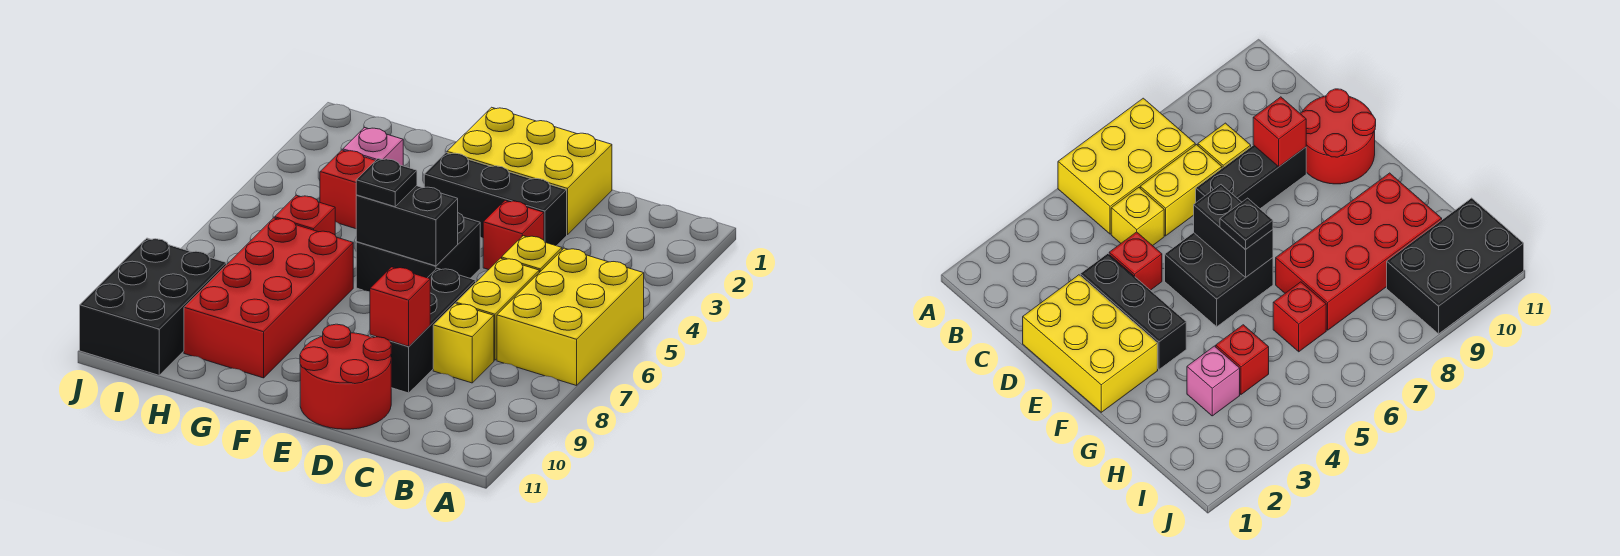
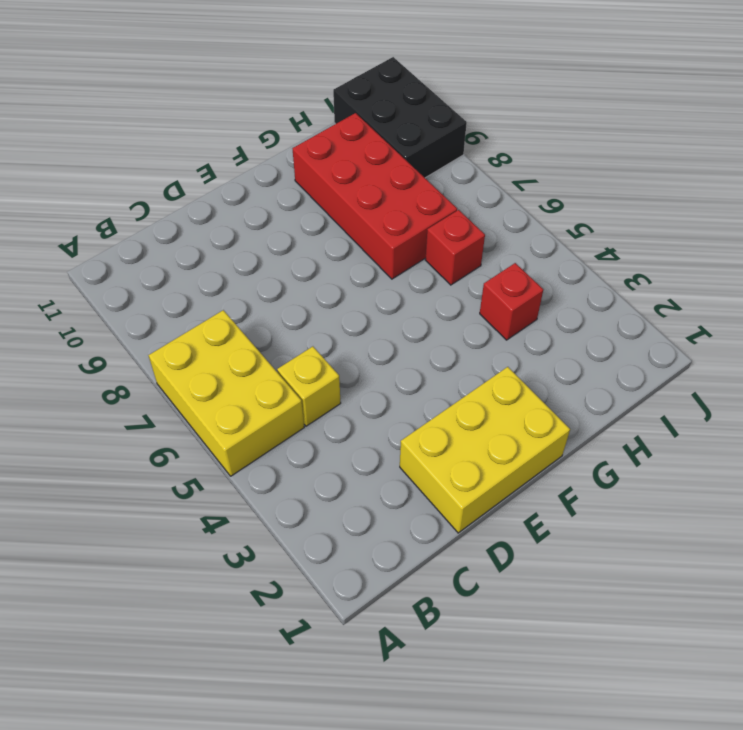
none -> yellow brick C6:C7 level 1
none -> yellow brick C8 level 1
none -> black brick D3:F3 level 1

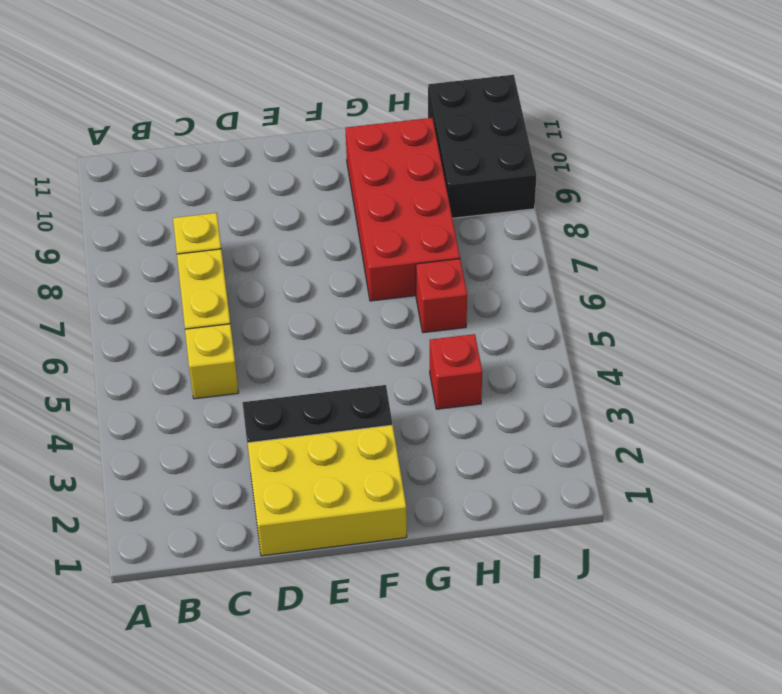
none -> yellow brick A5:B7 level 1
none -> red brick D4 level 1
none -> black brick D7:D9 level 1

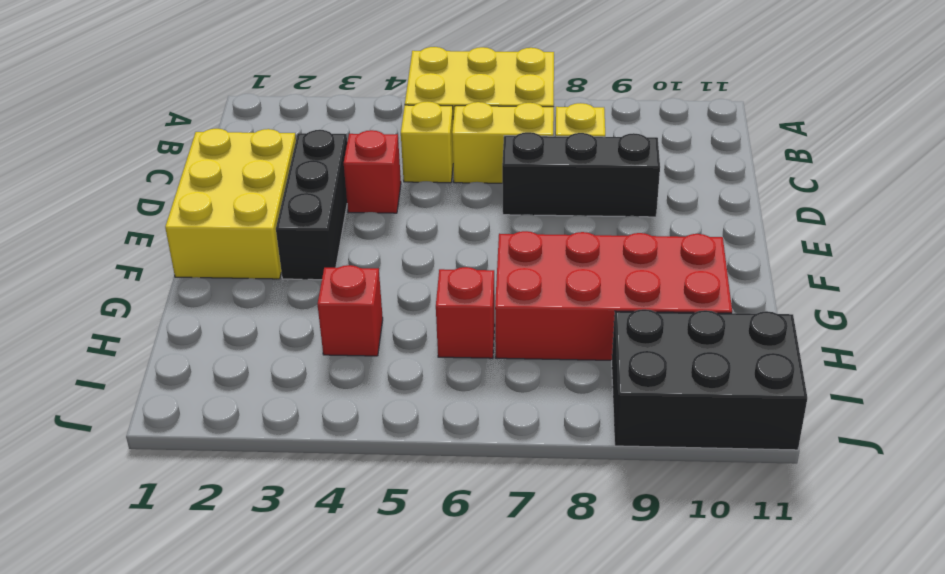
none -> red round brick D10:E11 level 1
none -> black brick E5:F6 level 1
none -> pink brick H3 level 1

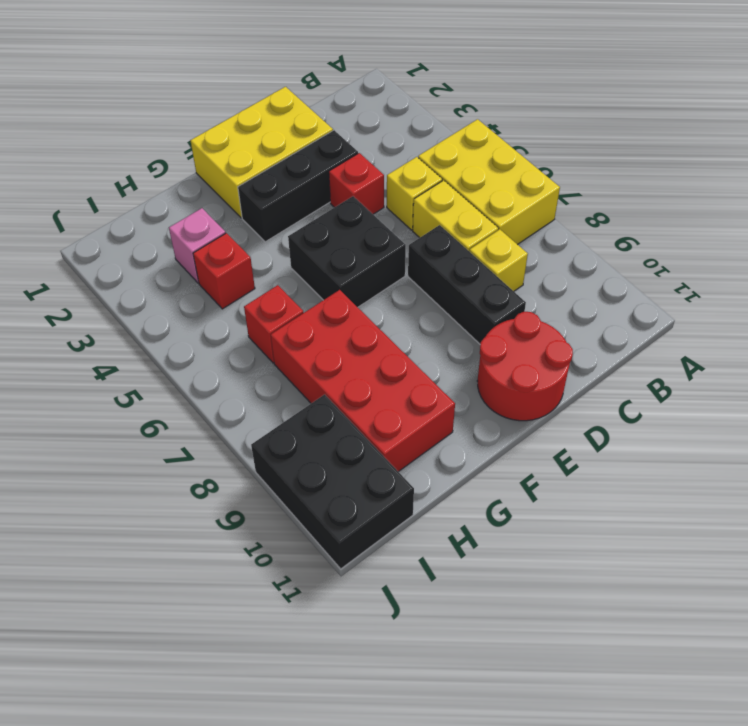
none -> red brick D9 level 2
none -> black brick E6:F6 level 2
none -> black plate F6 level 3

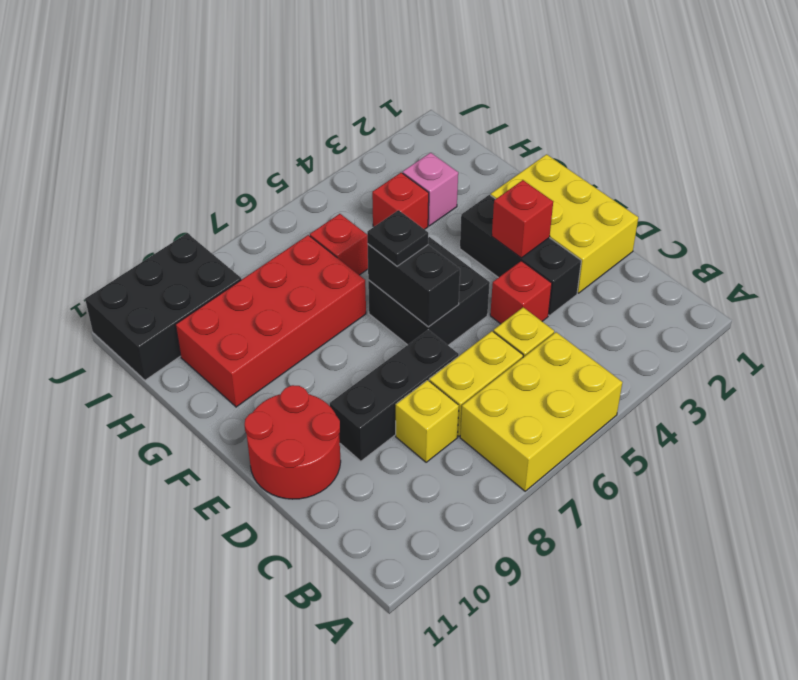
red brick E3 level 2 -> red brick D9 level 2

